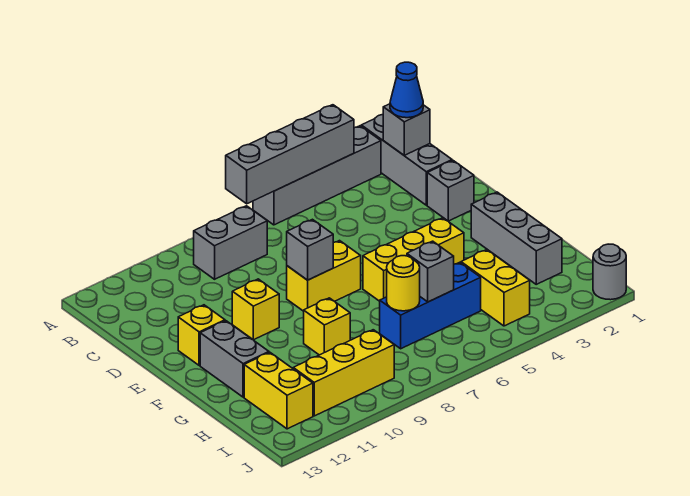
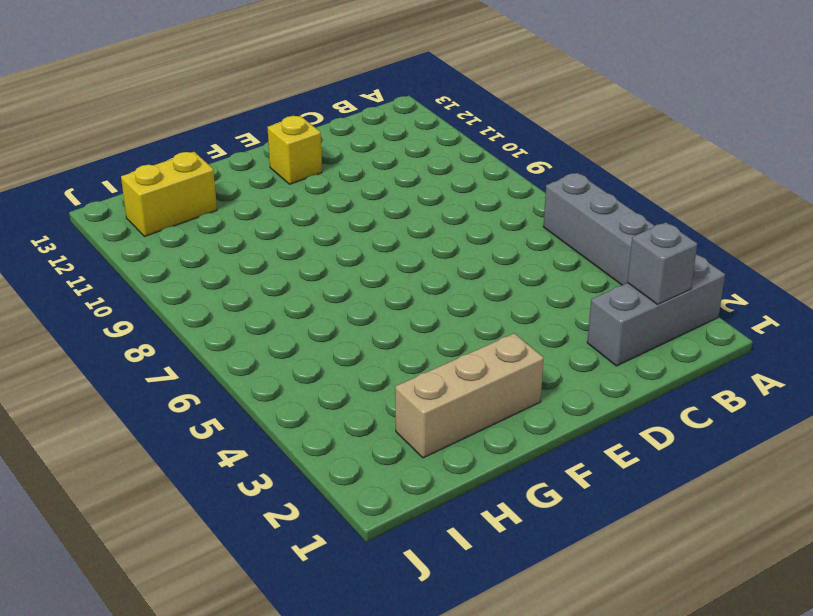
tan brick F2:H2 level 1 -> grey brick F2:H2 level 1
none -> grey brick B8:B9 level 1
none -> grey brick D2 level 1
none -> yellow brick E7:E8 level 1

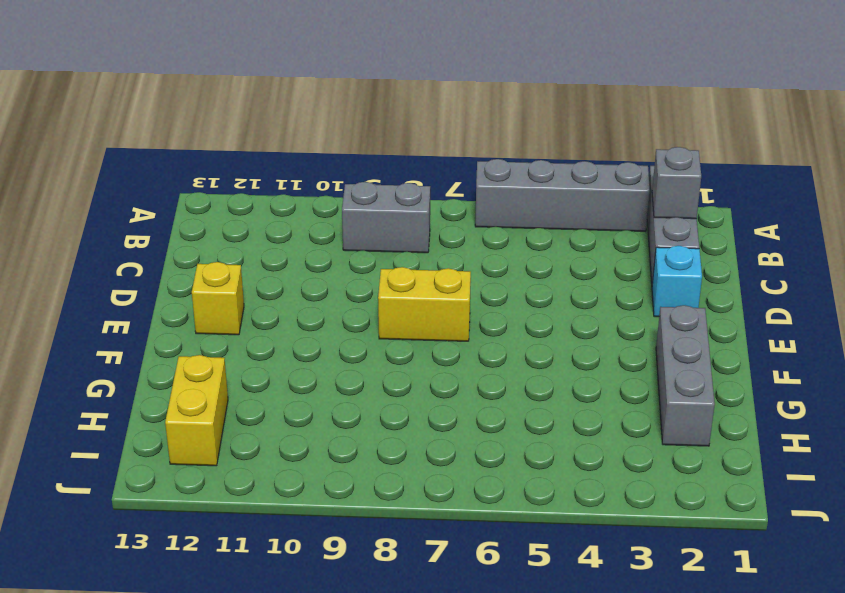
cyan brick D2 level 1 -> grey brick D2 level 1
none -> yellow brick E10 level 1
none -> yellow brick F4:F6 level 1
none -> grey brick F12:G12 level 1

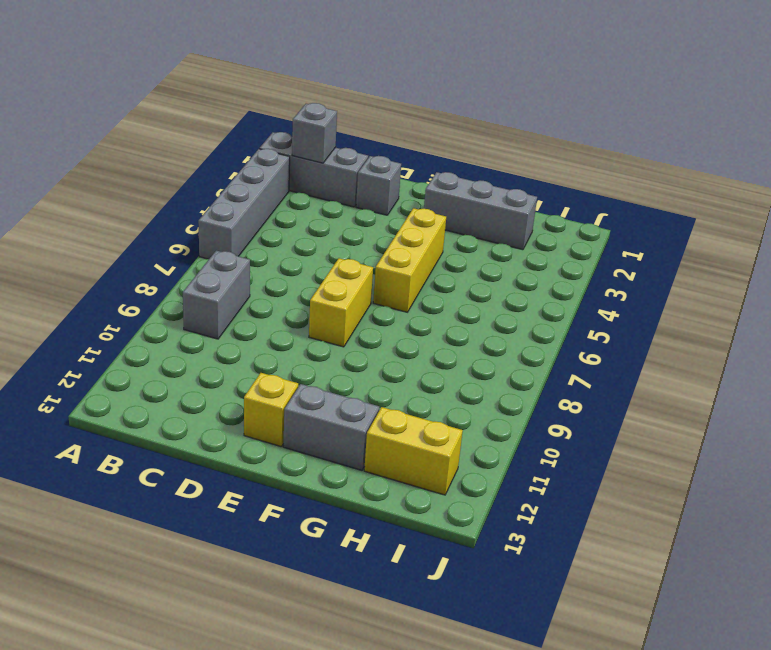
none -> yellow brick E10 level 1
none -> yellow brick G9 level 1
none -> yellow brick H4:I4 level 1

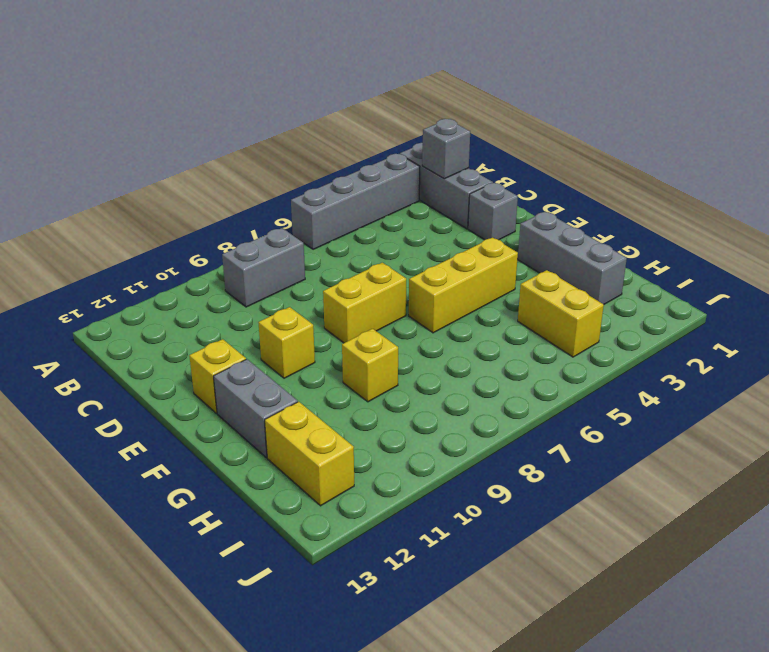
none -> blue brick H5:H7 level 1
none -> yellow brick I9:I11 level 1
none -> grey round brick J1 level 1

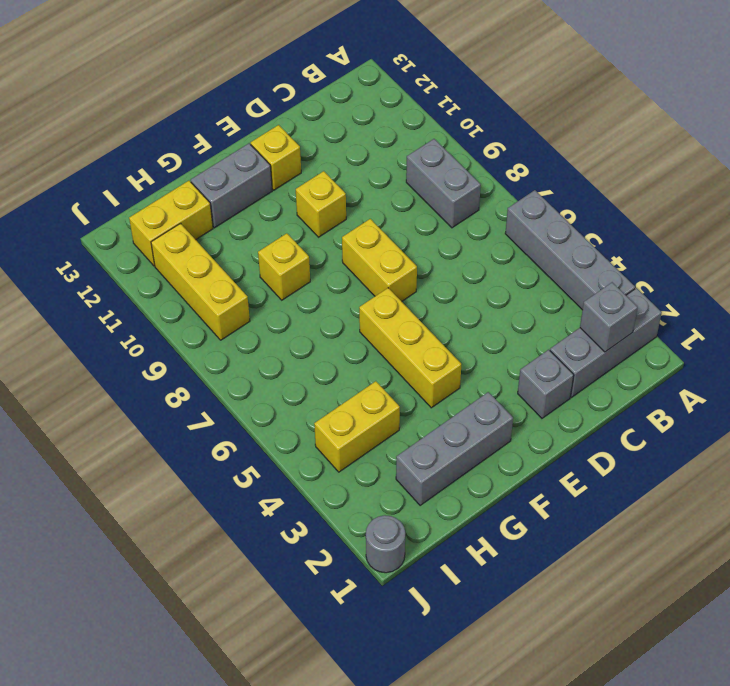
none -> blue brick H5:H7 level 1
none -> grey brick A4:A7 level 2
none -> grey brick E8 level 2

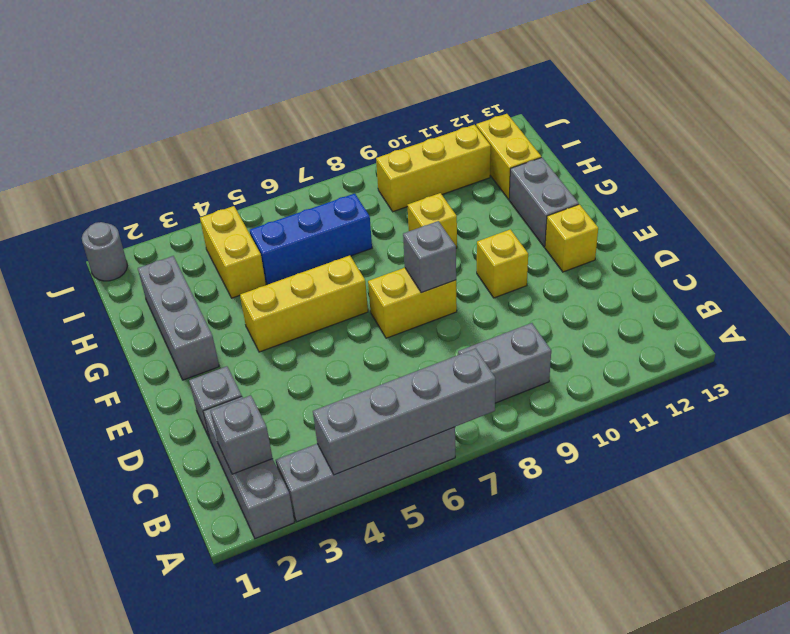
none -> grey brick H6 level 2
none -> yellow round brick H7 level 2
none -> blue cone B2 level 3

